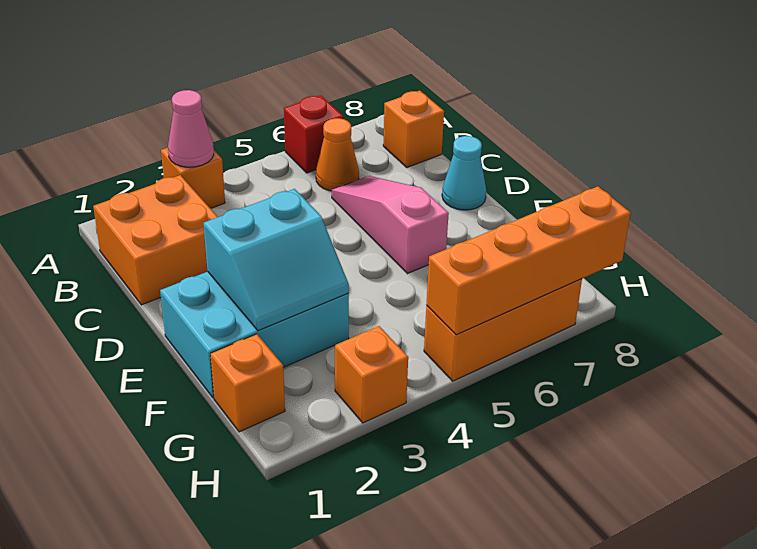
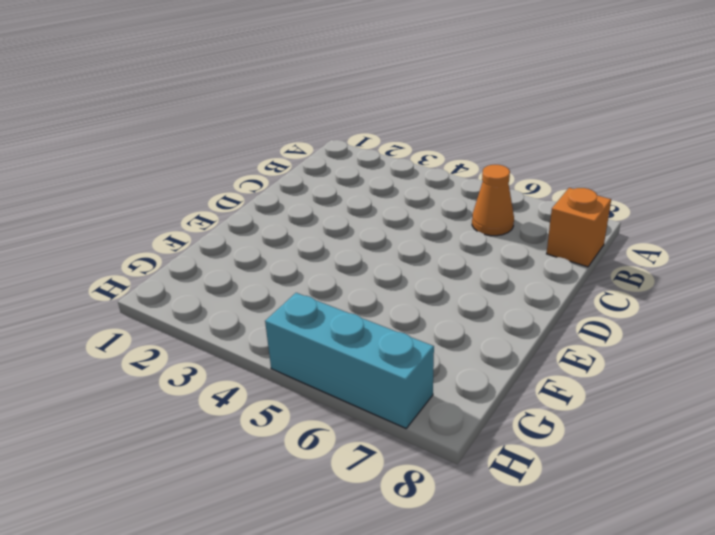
cyan brick H5:H7 level 1 -> orange brick H5:H7 level 1
none -> orange brick A3 level 1
none -> red brick A6 level 1
none -> orange brick B1:C2 level 1

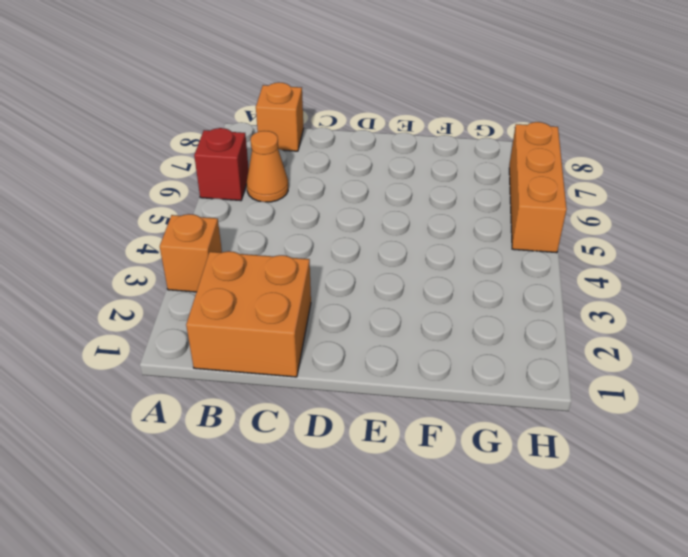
none -> pink slope C6:E6 level 1 top E
none -> cyan cone D8 level 1
none -> cyan brick E1:F3 level 1

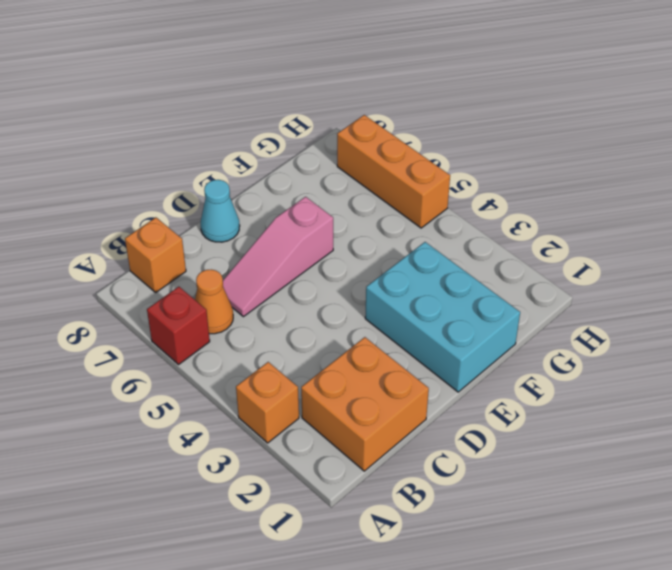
none -> orange brick G1 level 1
none -> orange brick H3 level 1
none -> pink cone A3 level 2

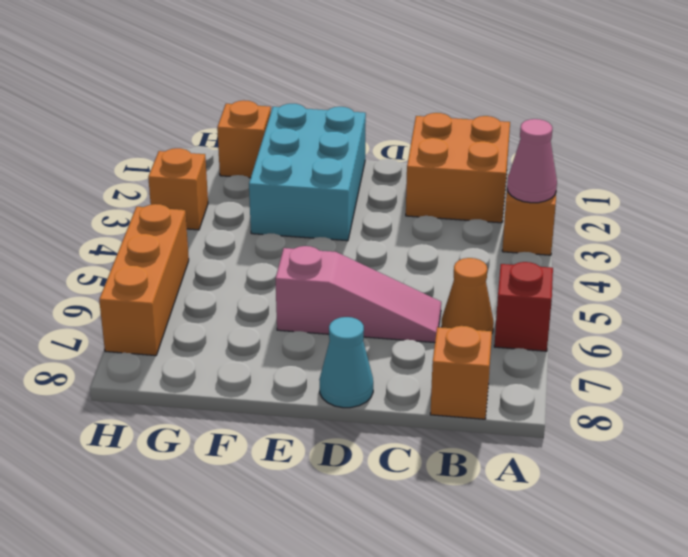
none -> cyan slope E2:F3 level 2 top E
none -> orange brick H5:H8 level 2

